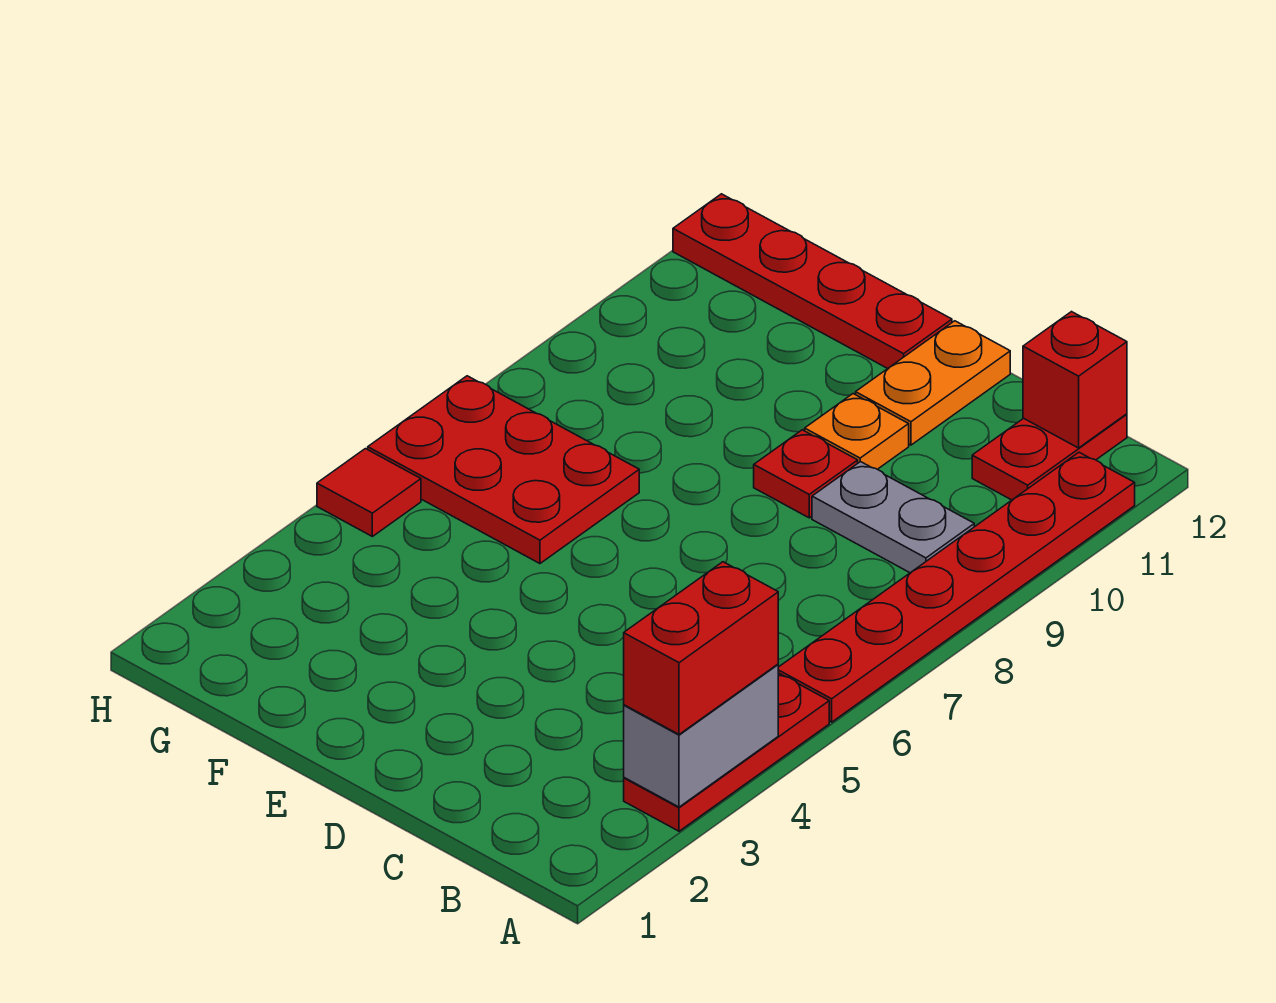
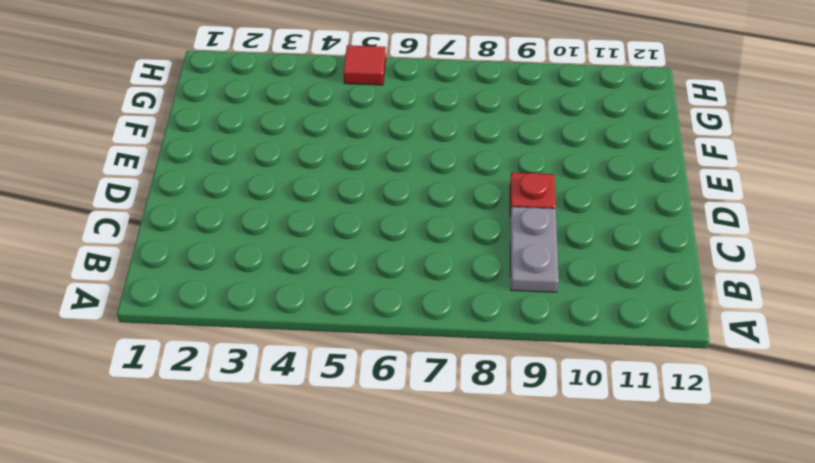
none -> red plate A3:A5 level 1
none -> red plate A6:A11 level 1
none -> red plate B11:B12 level 1

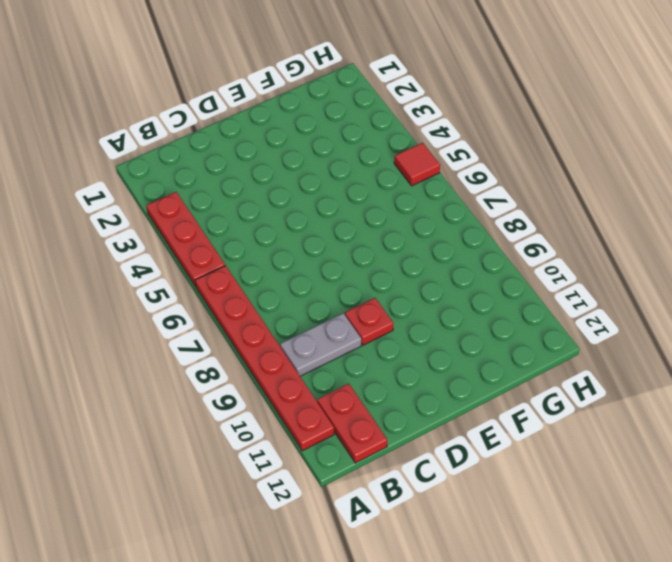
none -> orange plate D10 level 1
none -> orange plate D11:D12 level 1
none -> red plate E12:H12 level 1

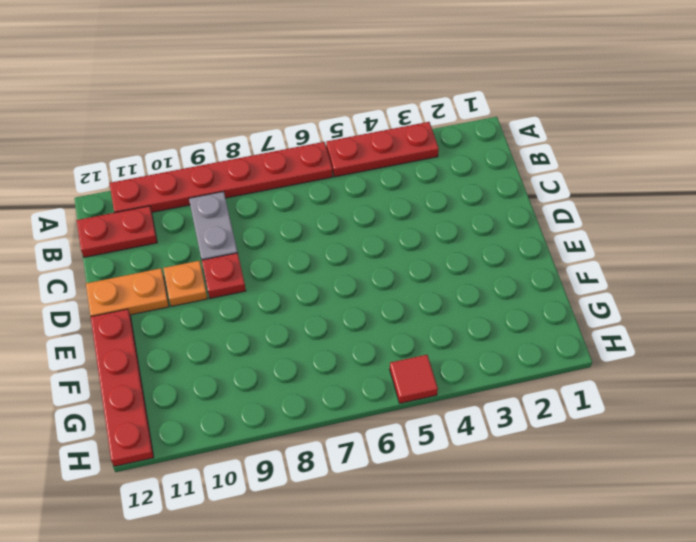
none -> red plate F6:H7 level 1
none -> grey brick A3:A4 level 2
none -> red brick B12 level 2

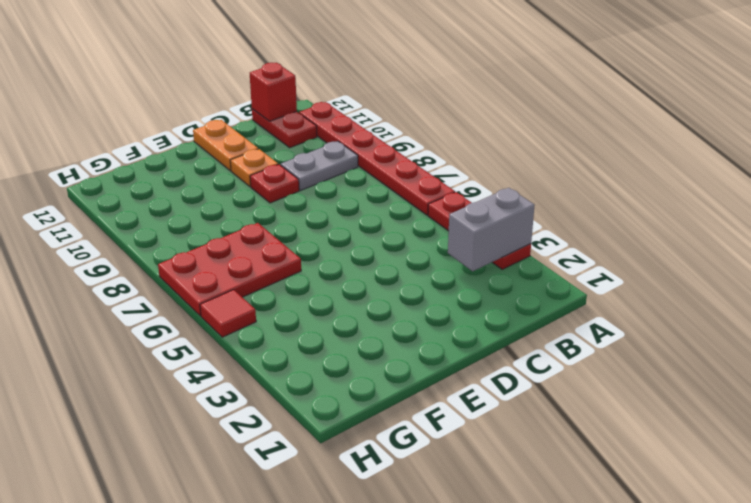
grey brick A3:B3 level 2 -> grey brick A3:A4 level 2
none -> red plate E12:H12 level 1
none -> red brick A3:A4 level 3

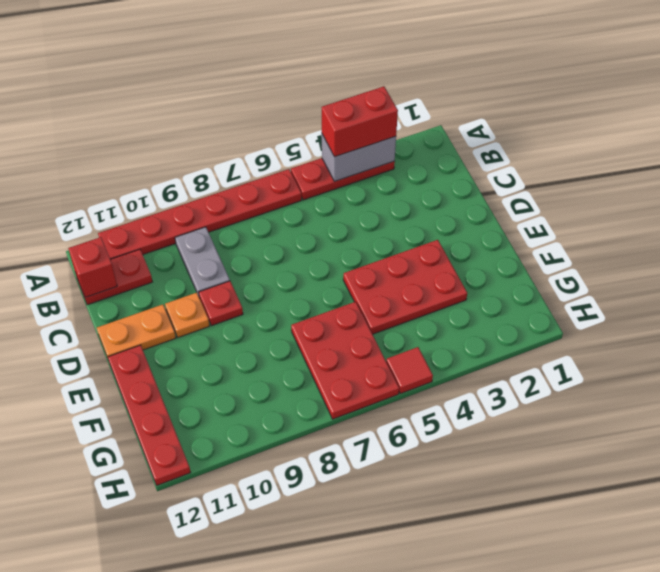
red plate E3:F5 level 1 -> none

